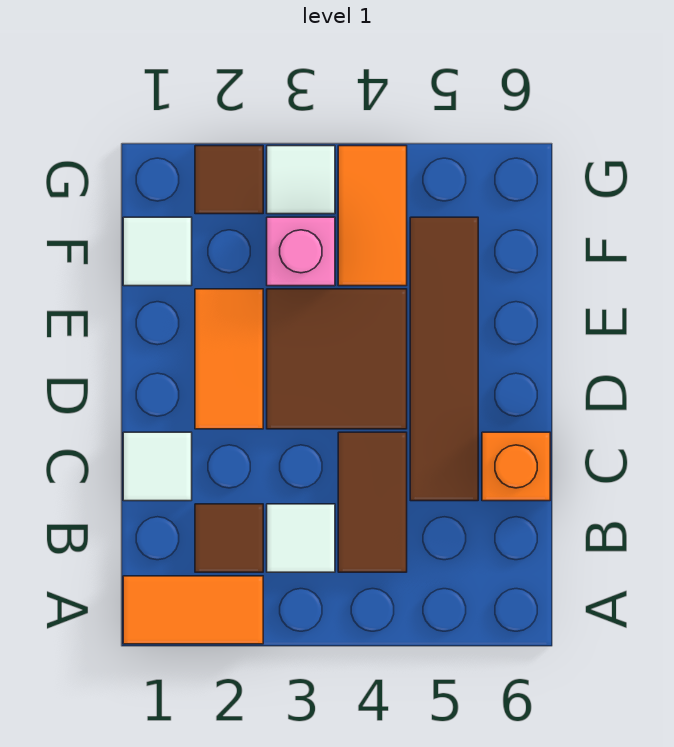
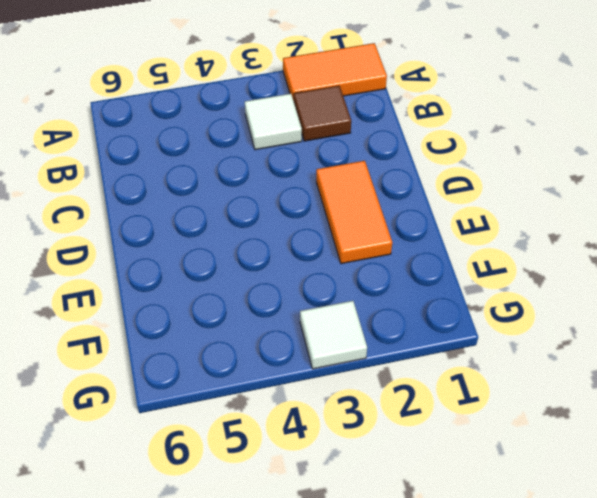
none -> brown tile B4:C4 level 1
none -> white tile C1 level 1
none -> brown tile C5:F5 level 1

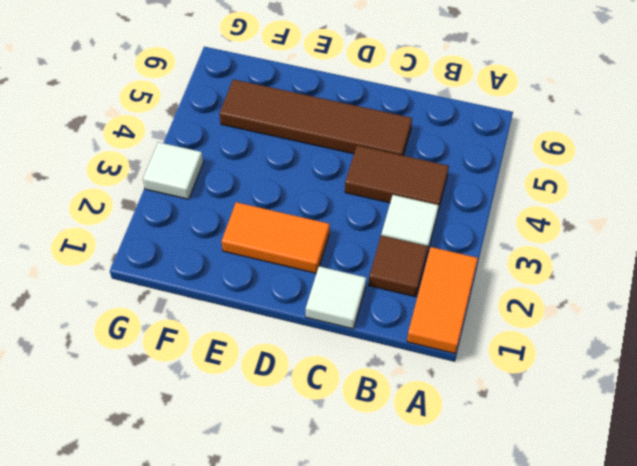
none -> orange brick C6 level 1
none -> brown tile D3:E4 level 1
none -> white tile F1 level 1

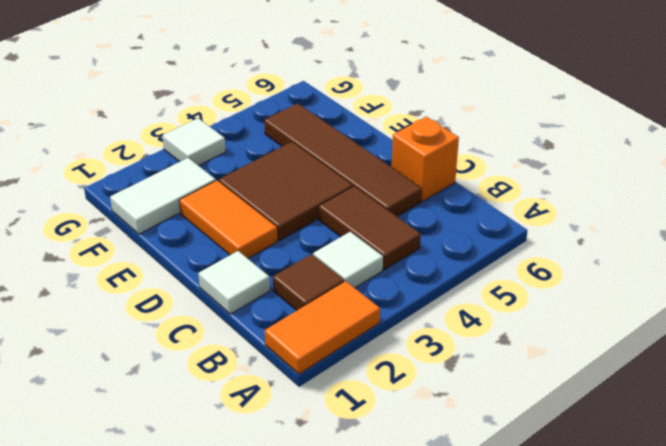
white tile F1:F2 level 1 -> white tile F1 level 1
none -> pink brick F3 level 1
none -> orange tile F4:G4 level 1
none -> brown tile G2 level 1

